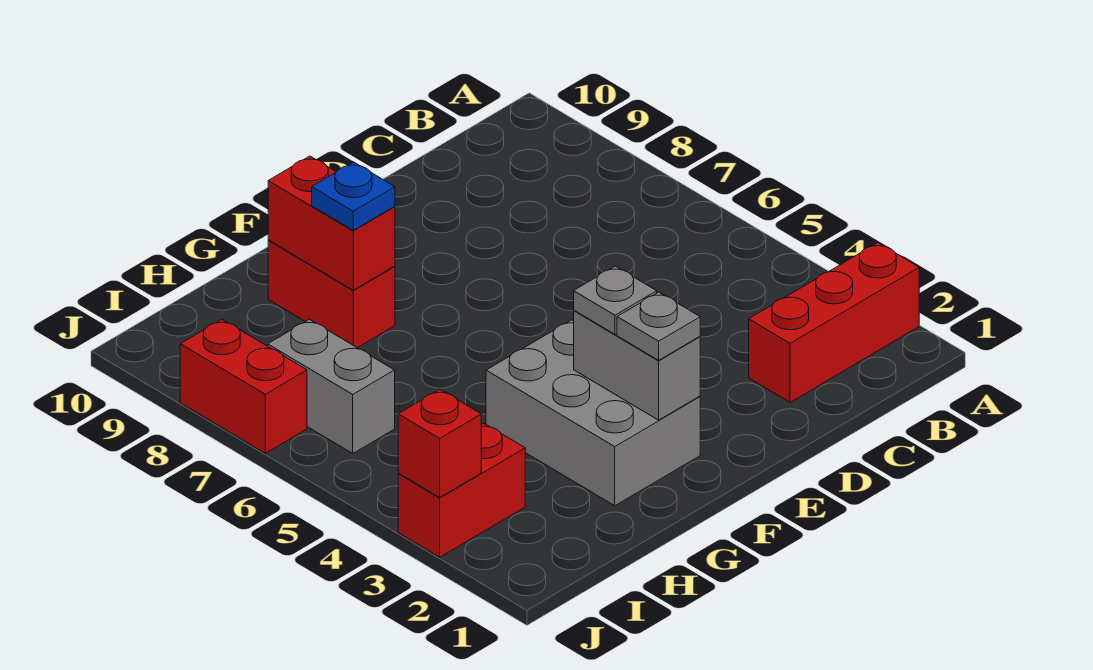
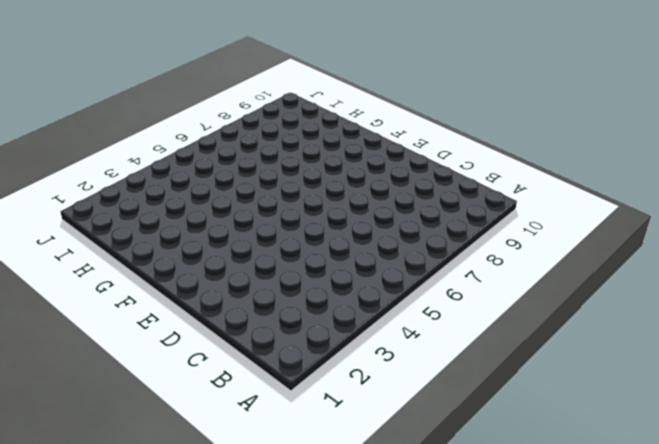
none -> red brick A2:C2 level 1
none -> grey brick F2:G4 level 1
none -> red brick G8:G9 level 1

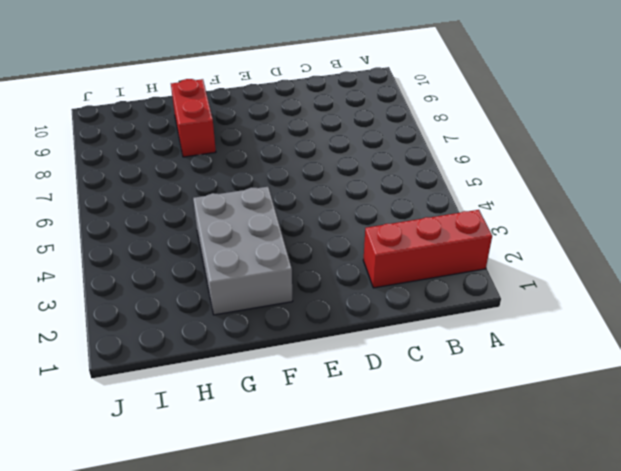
none -> red brick I3:J3 level 1
none -> grey brick I6:I7 level 1
none -> red brick J7:J8 level 1

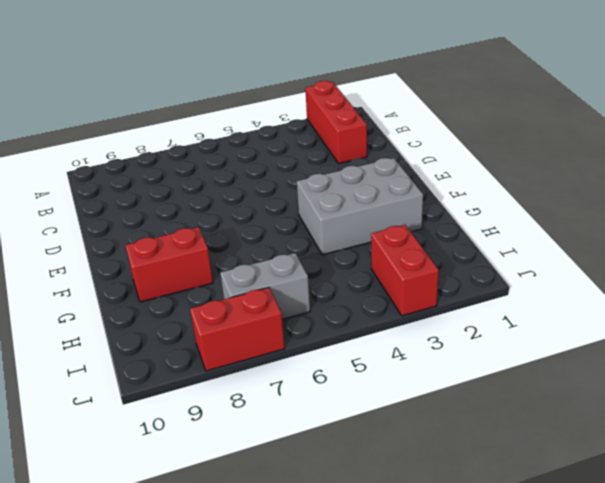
none -> grey brick F2:F3 level 2
none -> red brick G8:G9 level 2
none -> red brick J3 level 2

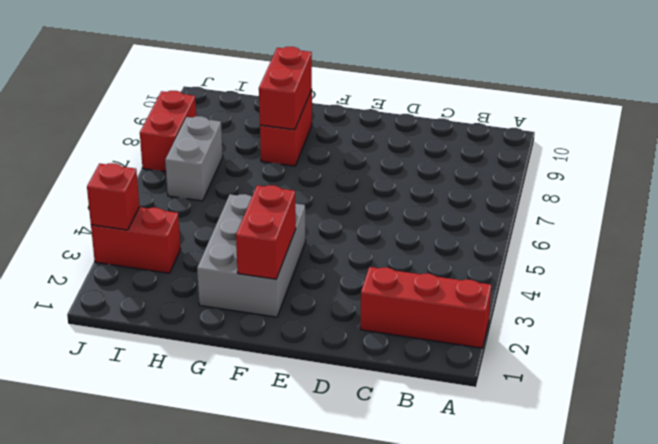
red brick F2:F3 level 2 -> grey brick F2:F3 level 2
none -> grey plate F2 level 3
none -> grey plate F3 level 3
none -> blue plate G8 level 3

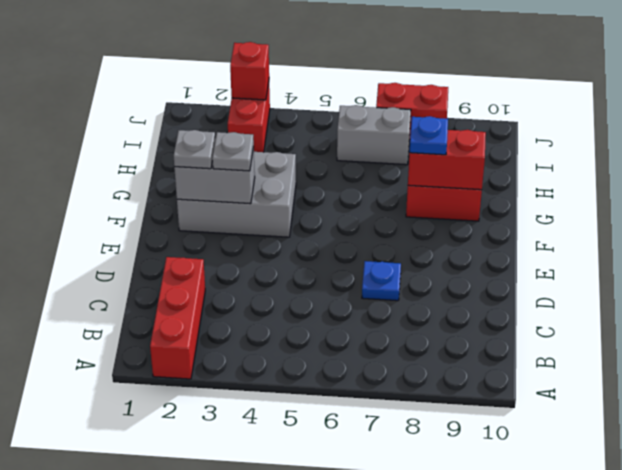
blue plate D7 level 1 -> none

